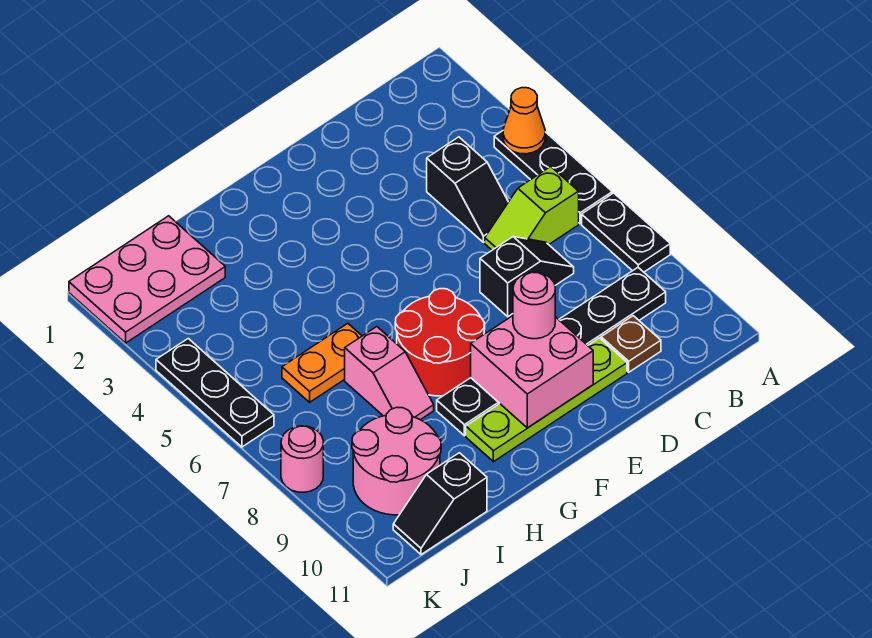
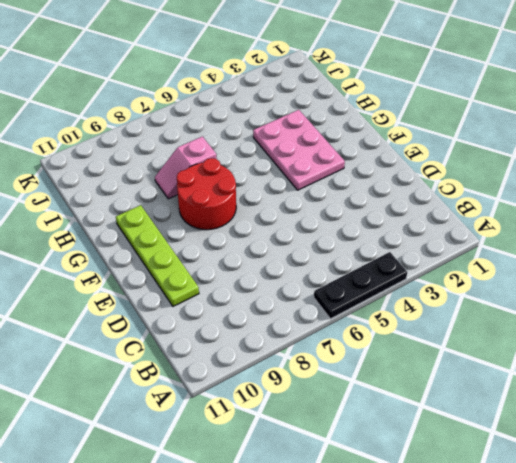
pink plate F3:H4 level 1 -> pink plate I1:K2 level 1
none -> black plate A7:A8 level 1
none -> lime slope B6:C6 level 1 top B
none -> black plate B9:G9 level 1

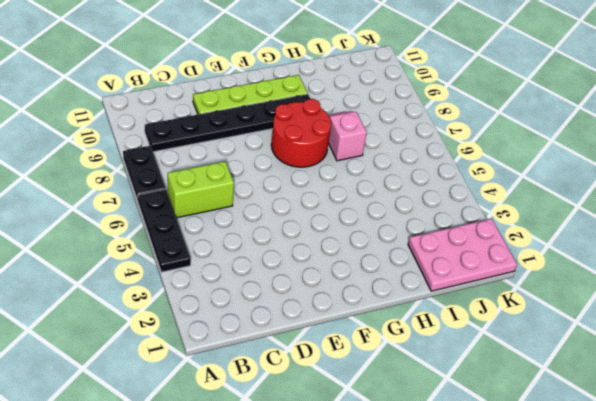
lime brick B6:C6 level 1 -> lime slope B6:C6 level 1 top B
none -> black slope C4:C5 level 1 top 4
none -> black slope C7:D7 level 1 top D
none -> brown plate C10 level 1

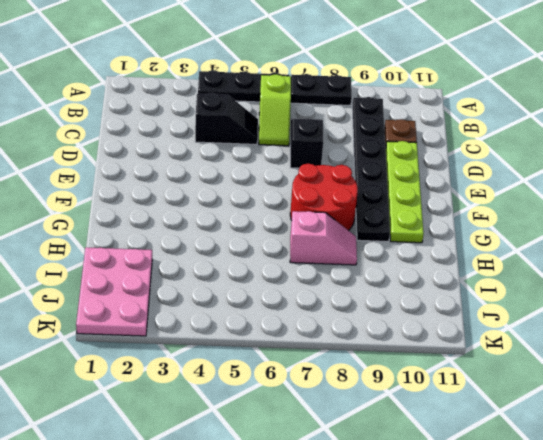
none -> orange plate H6:I6 level 1
none -> pink round brick I9:J10 level 1
none -> black slope I11:J11 level 1 top I

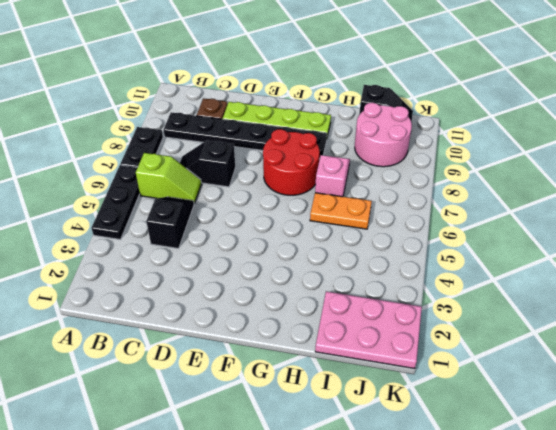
none -> black plate K4:K6 level 1
none -> pink round brick K8 level 1
none -> orange cone A4 level 2

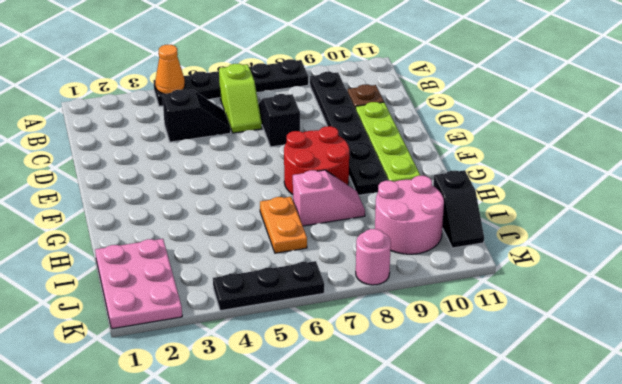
none -> pink brick E9:F10 level 2
none -> pink round brick E9 level 3

